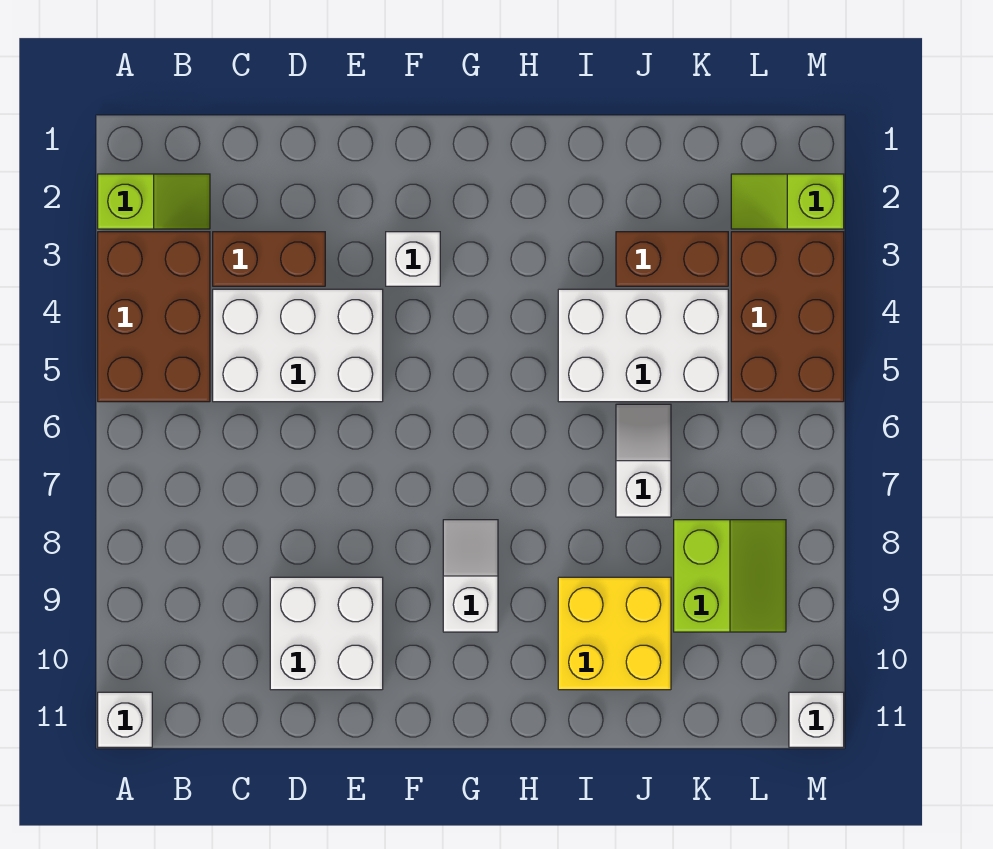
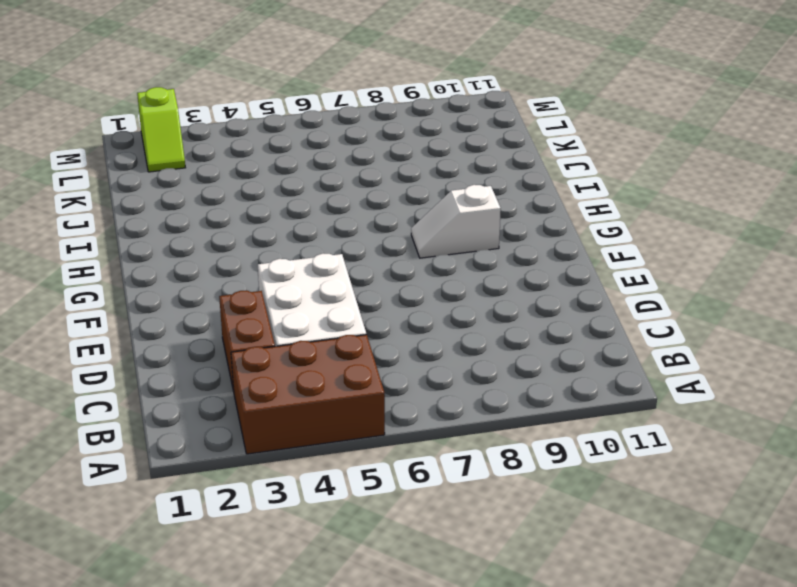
none -> lime slope A2:B2 level 1 top A
none -> white brick A11 level 1
none -> white brick D9:E10 level 1

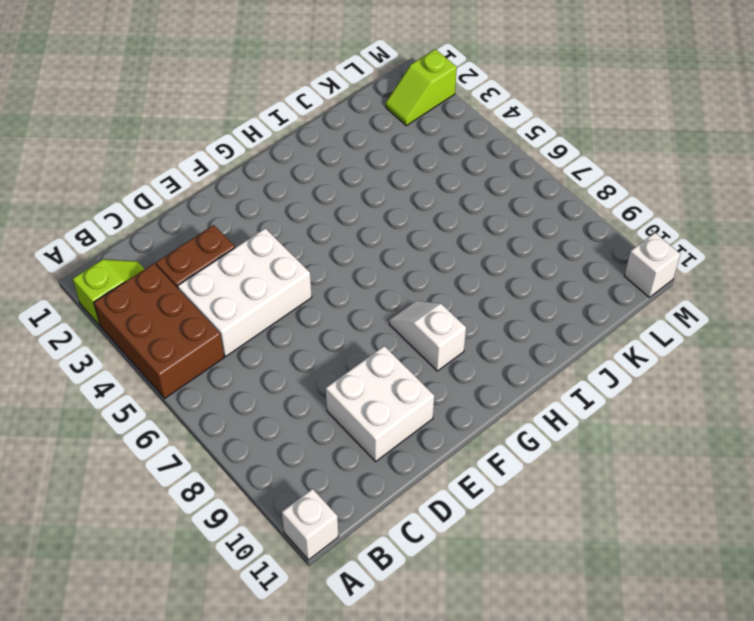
none -> white brick F3 level 1
none -> white brick I4:K5 level 1
none -> yellow brick I9:J10 level 1

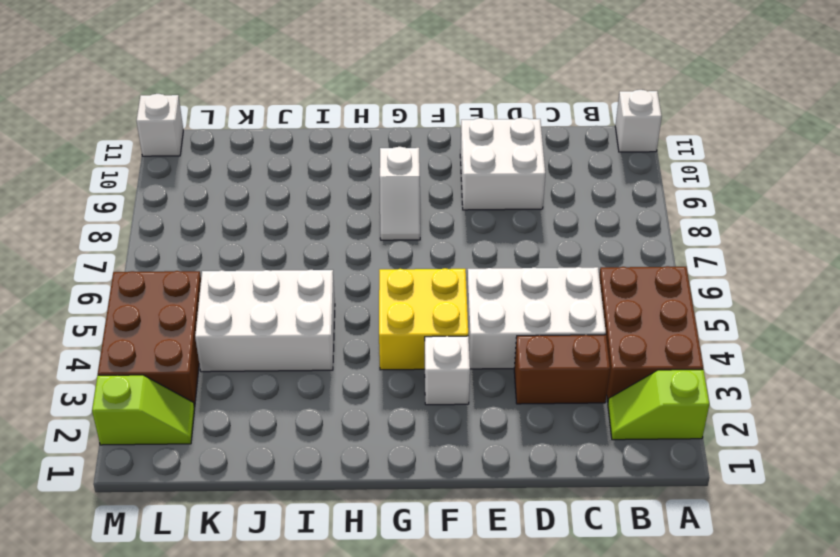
yellow brick F4:G5 level 1 -> yellow brick I9:J10 level 1
none -> brown brick J3:K3 level 1
none -> white slope J6:J7 level 1 top 7
none -> lime slope K8:L9 level 1 top K

